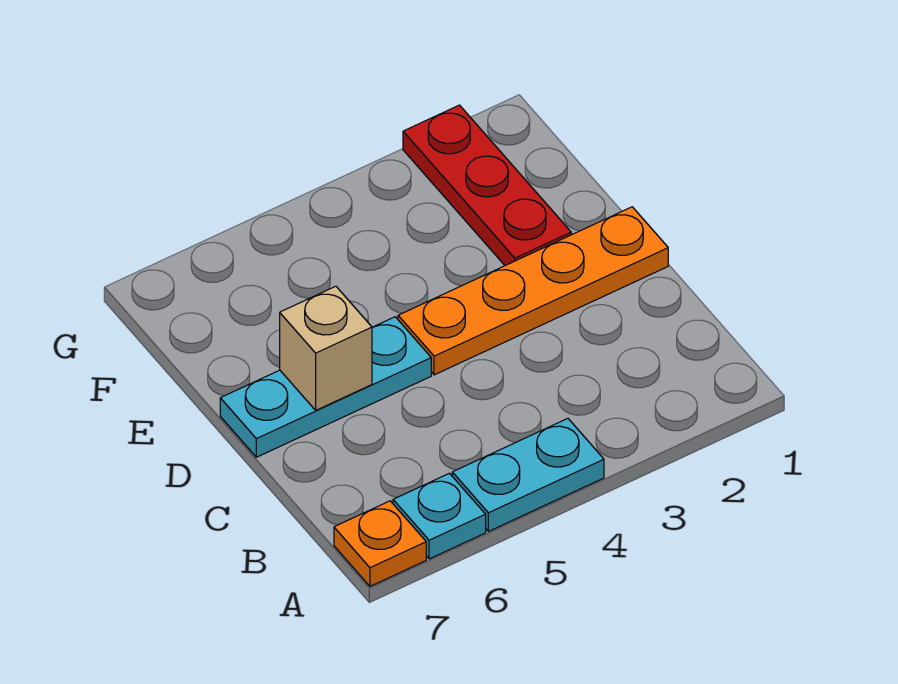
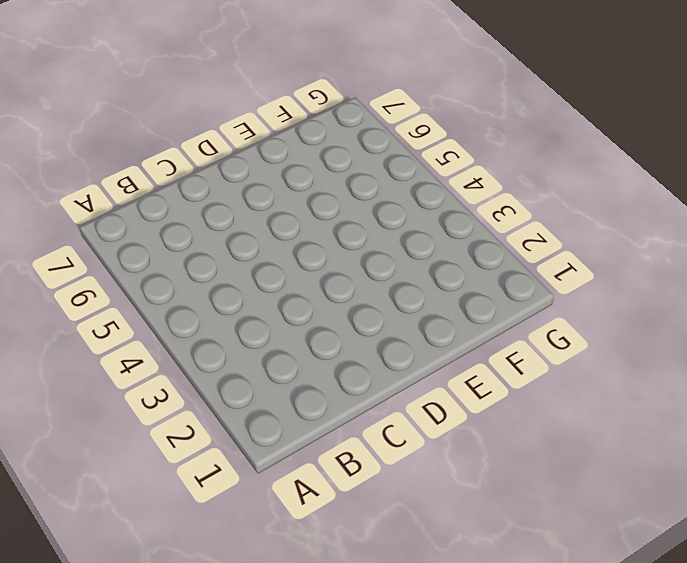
none -> cyan plate A4:A5 level 1
none -> cyan plate A6 level 1

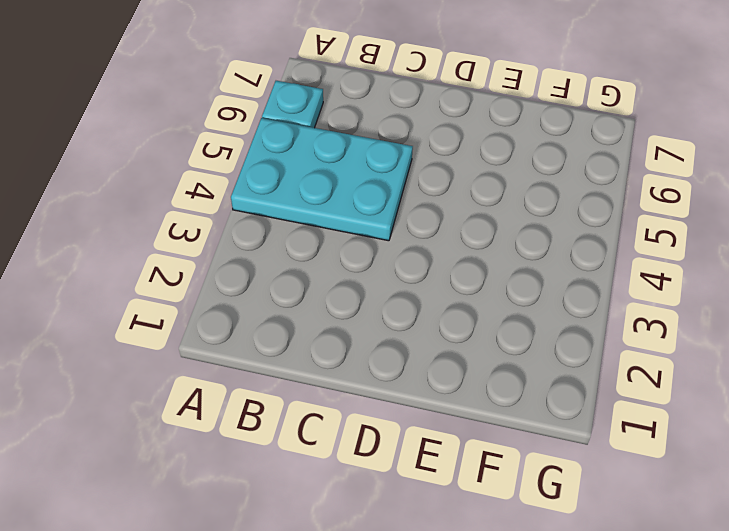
cyan plate A4:C5 level 1 -> cyan plate A4:A5 level 1
none -> orange plate A7 level 1
none -> orange plate D1:D4 level 1

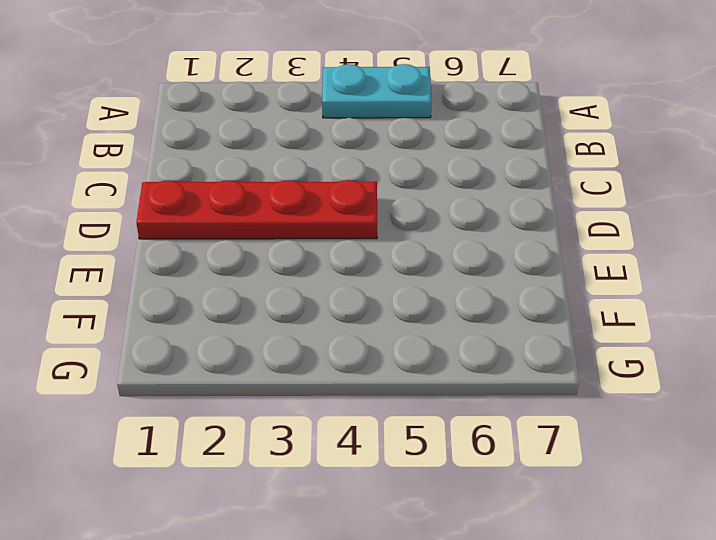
red plate D1:D4 level 1 -> orange plate D1:D4 level 1
none -> cyan plate A6 level 1
none -> orange plate A7 level 1

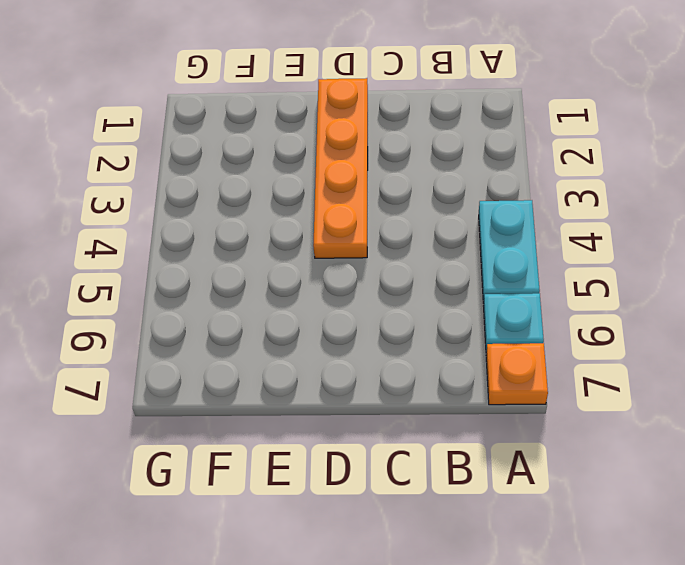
none -> cyan plate D5:D7 level 1
none -> red plate E2:G2 level 1

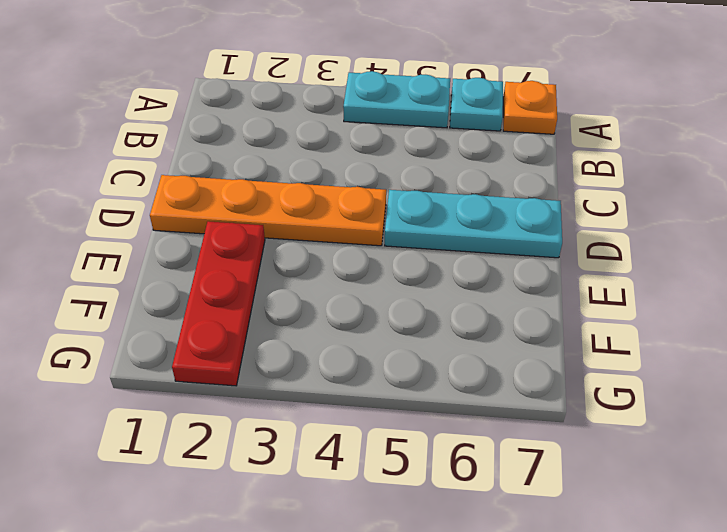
none -> tan brick D6 level 2

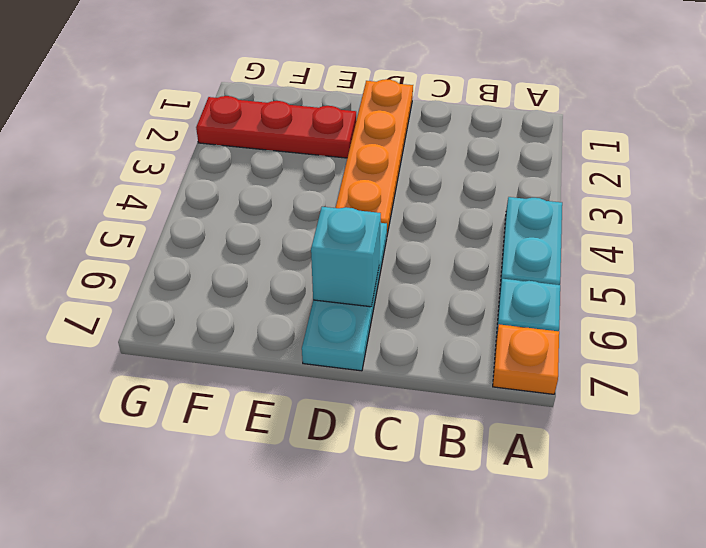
cyan brick D6 level 2 -> tan brick D6 level 2

